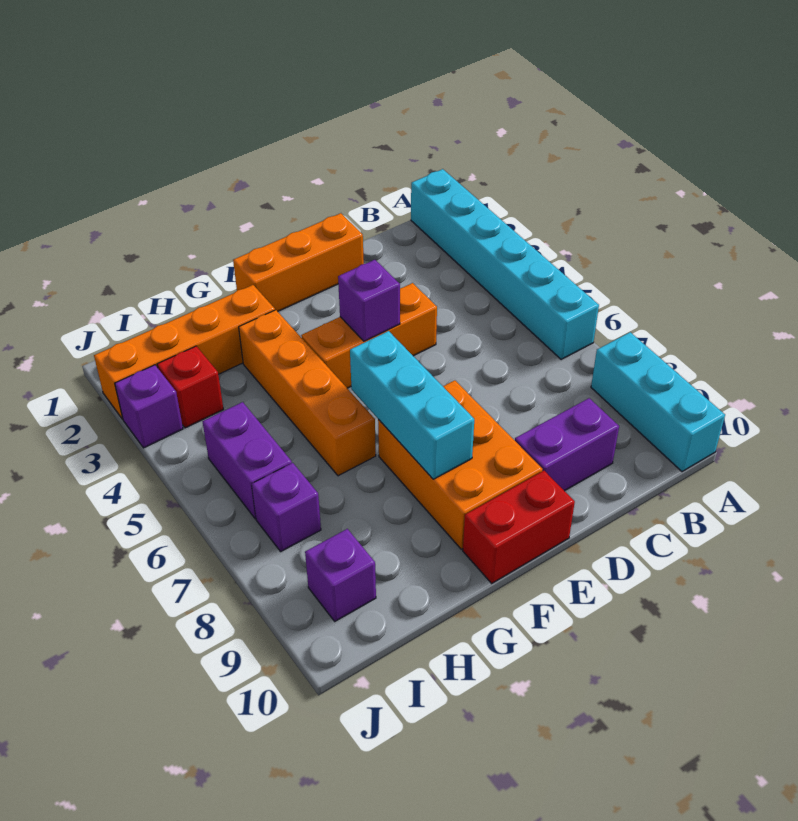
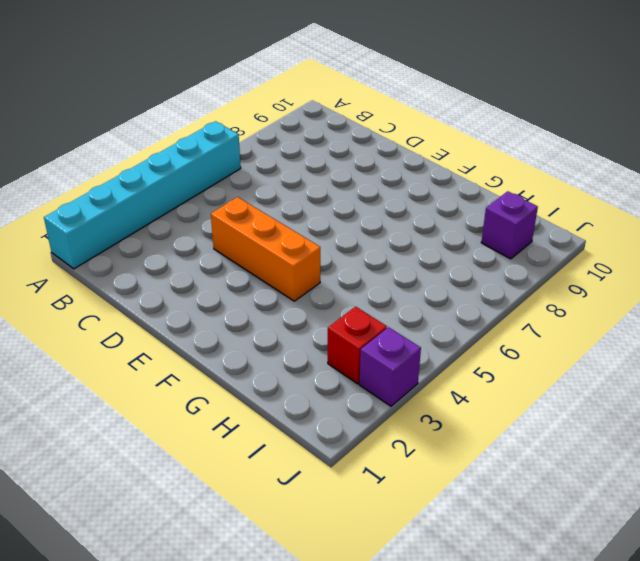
none -> cyan brick A8:A10 level 1
none -> purple brick C9:D9 level 1
none -> orange brick D1:F1 level 1

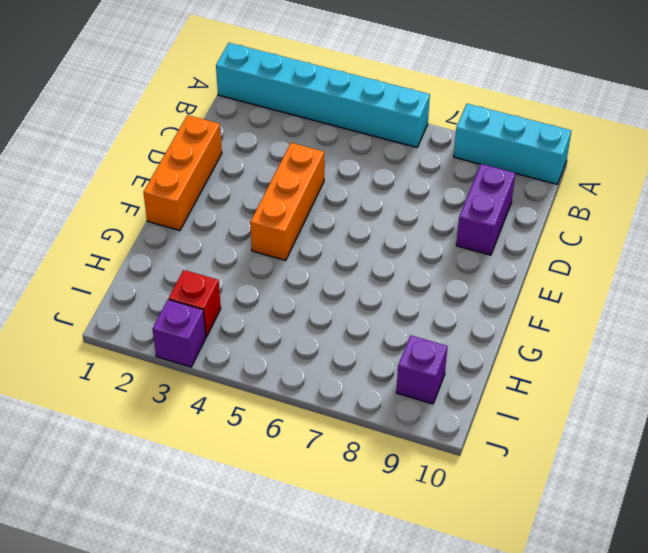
none -> orange brick E7:F9 level 1
none -> red brick E10:F10 level 1
none -> orange brick G2:J2 level 1

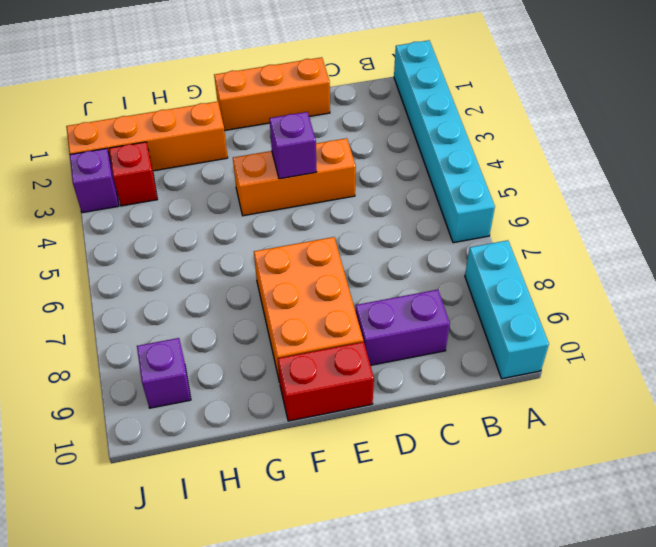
none -> orange brick G3:G6 level 1
none -> purple brick I5:I6 level 1
none -> purple brick I7 level 1

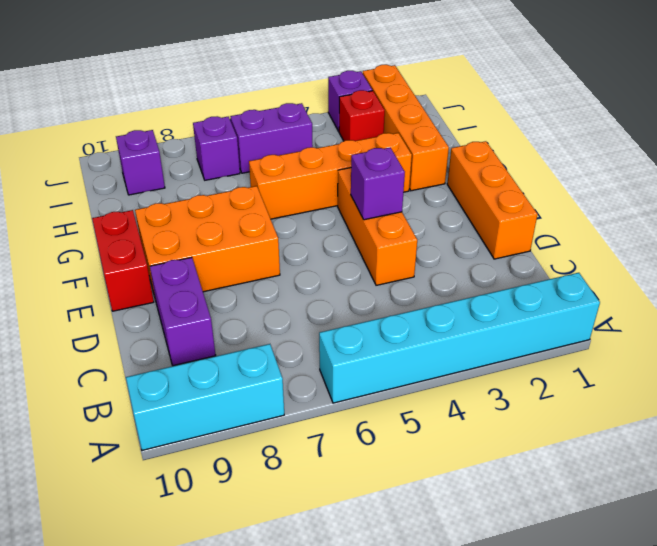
none -> cyan brick F6:F8 level 2

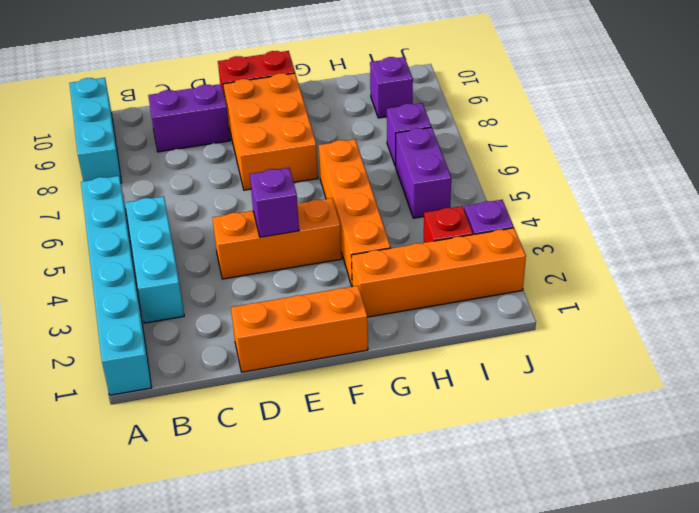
cyan brick B3:B5 level 1 -> cyan brick F6:F8 level 2

